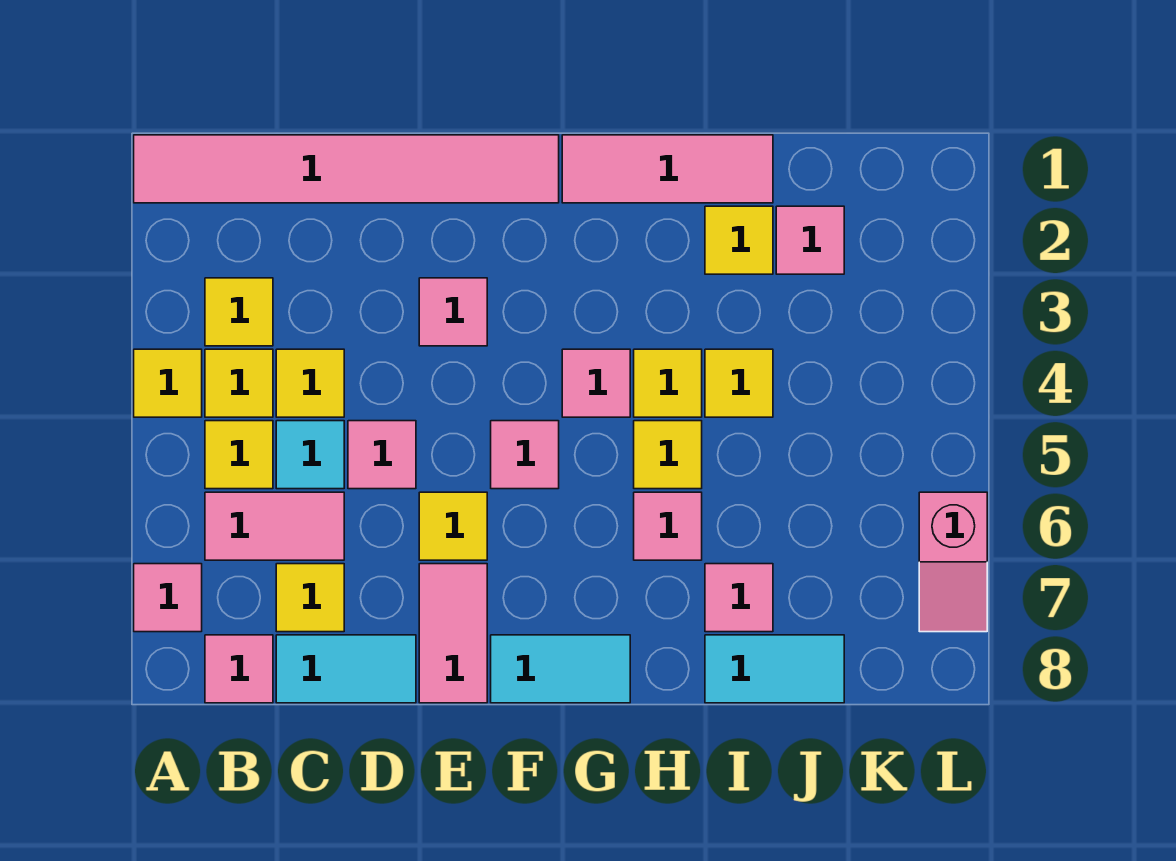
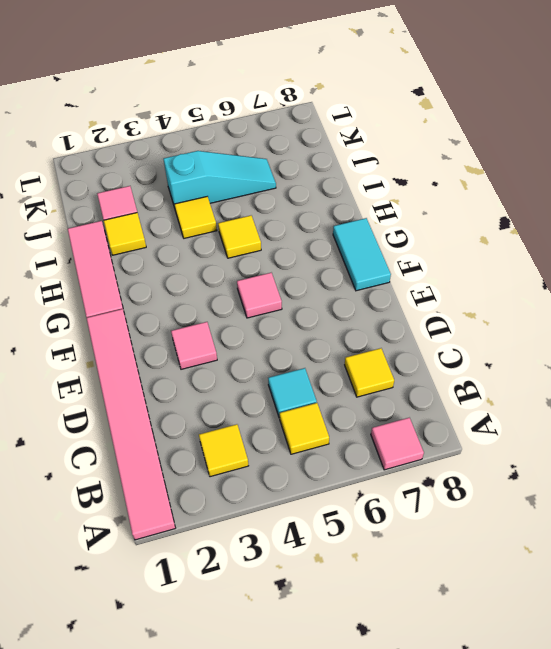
cyan slope J4:J6 level 1 top 4 -> none
none -> yellow tile A4 level 1
none -> yellow tile B4 level 1
none -> pink tile B6:C6 level 1

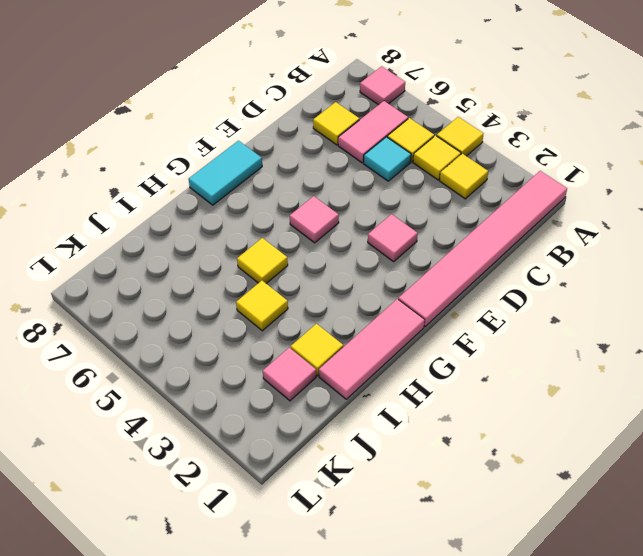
none -> pink tile B8 level 1
none -> yellow tile C4 level 1
none -> cyan tile C8:D8 level 1

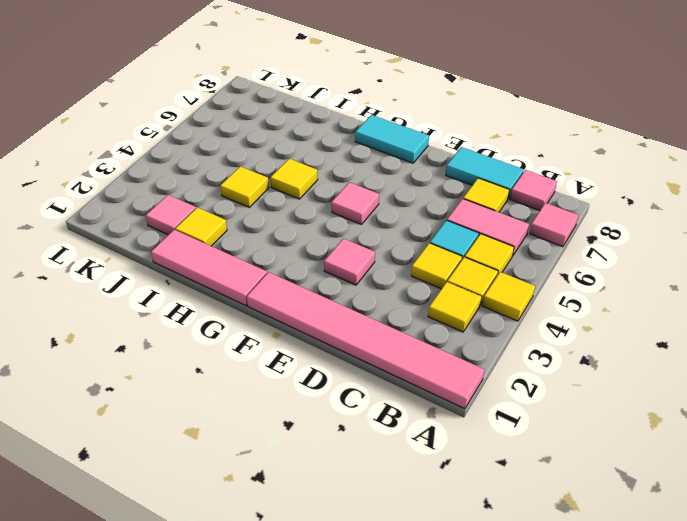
none -> pink tile D5 level 1
none -> yellow tile E6 level 1
none -> pink tile E7:E8 level 1

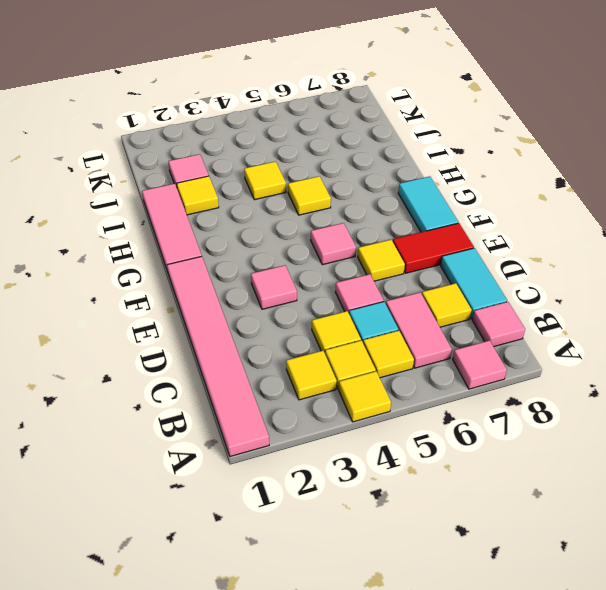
red tile E7:E8 level 1 -> pink tile E7:E8 level 1
none -> pink tile G4 level 1
none -> yellow tile H4 level 1
none -> pink tile H6 level 1

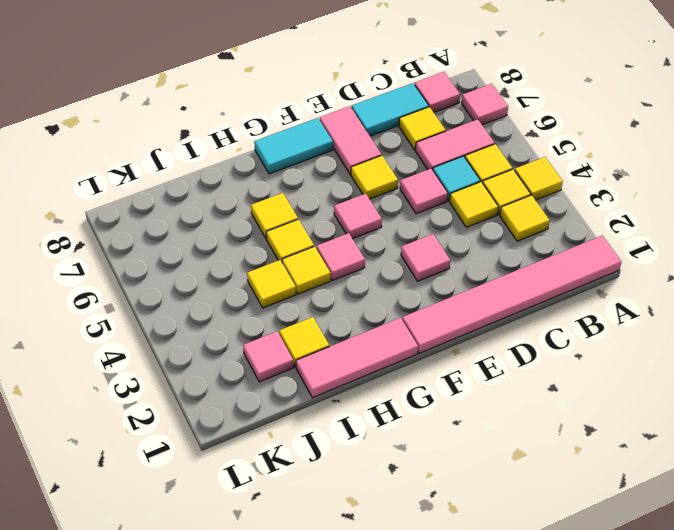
yellow tile H6 level 1 -> pink tile H6 level 1
none -> pink tile I7 level 1
none -> cyan tile I8:J8 level 1
none -> pink slope L6:L7 level 1 top 6

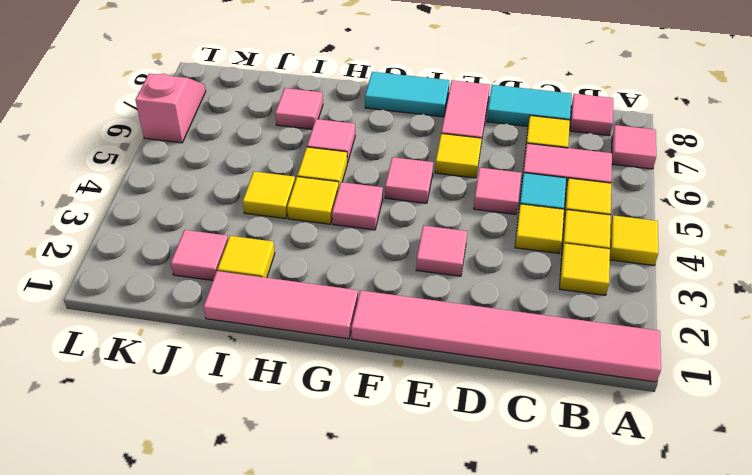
none -> cyan tile I8:J8 level 1

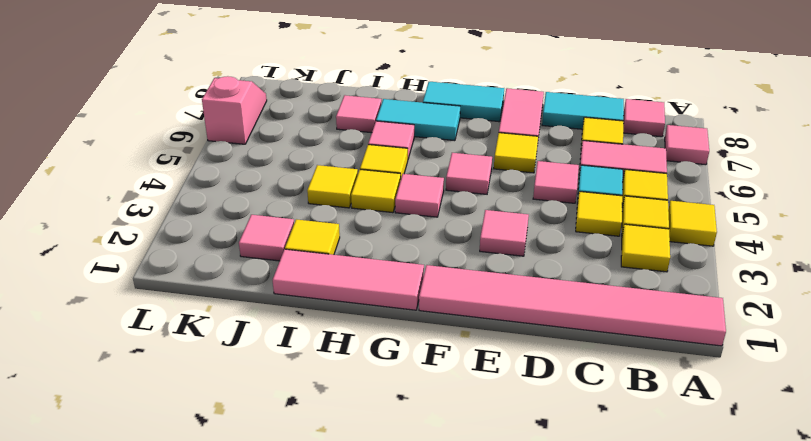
cyan tile G7:H7 level 1 -> cyan tile I8:J8 level 1

